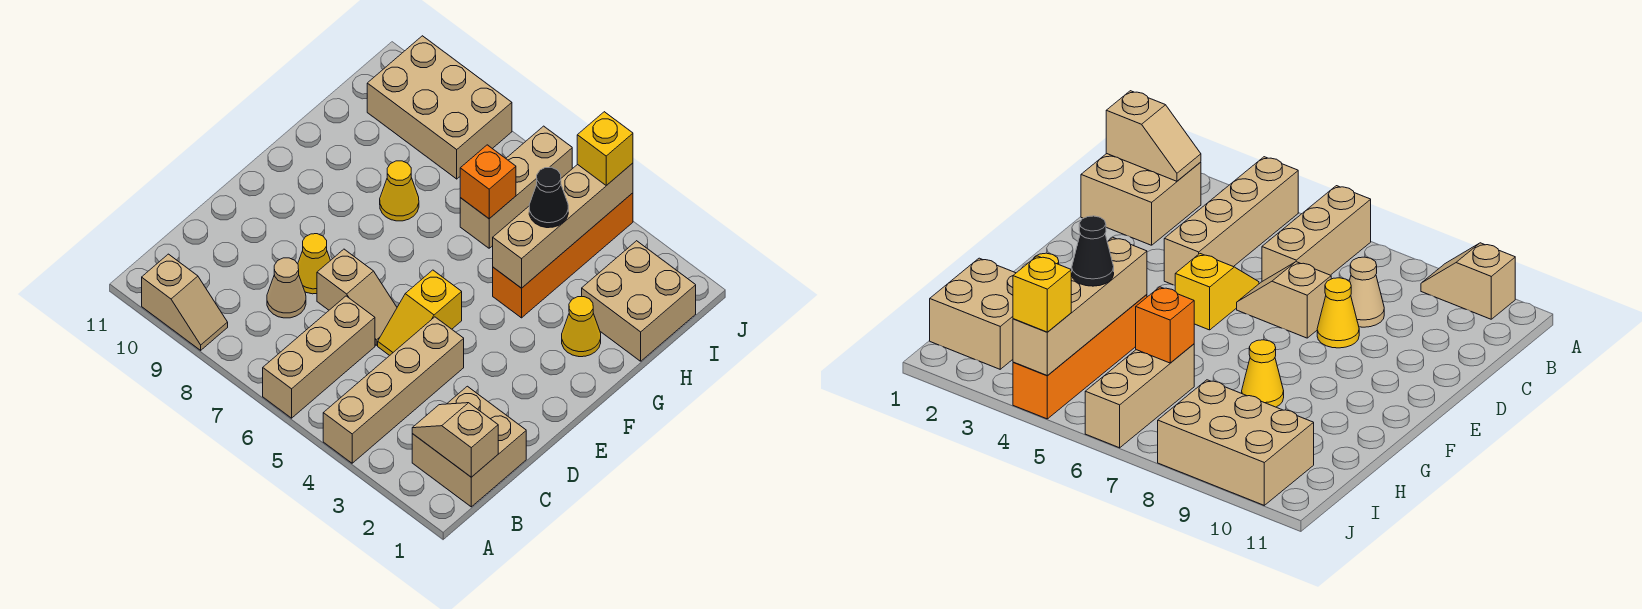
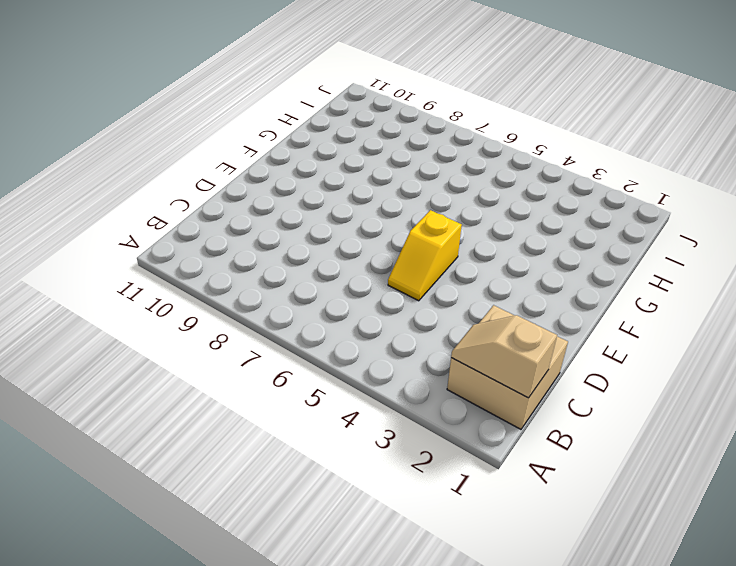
none -> tan brick A4:D4 level 1
none -> tan brick A6:C6 level 1
none -> tan slope A9:A10 level 1 top 10

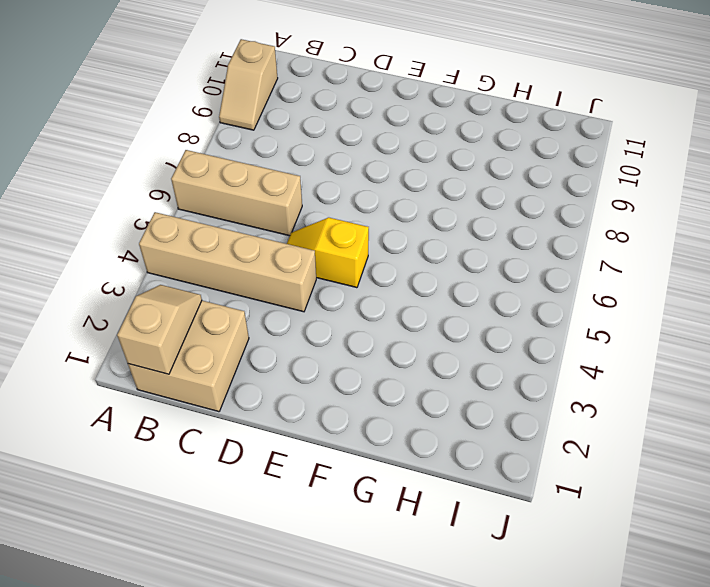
none -> tan cone C8 level 1
none -> tan slope D6:D7 level 1 top 7
none -> yellow cone D8 level 1

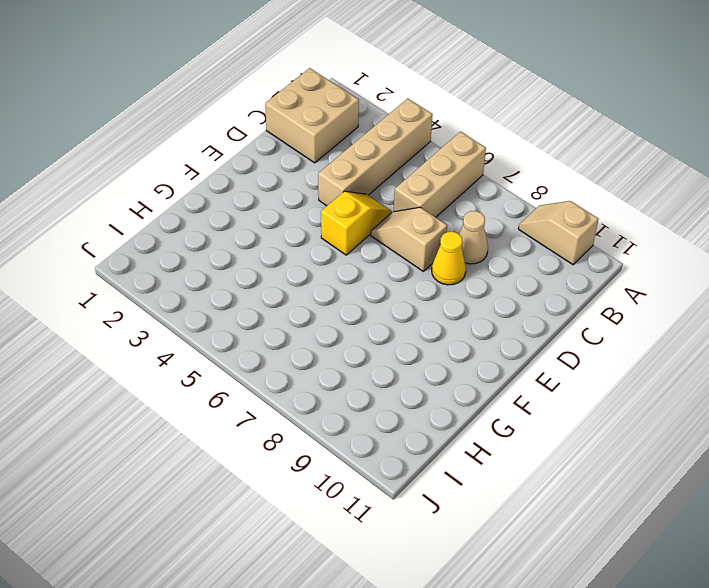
none -> yellow cone G2 level 1
none -> orange brick G4:J4 level 1
none -> yellow cone G8 level 1

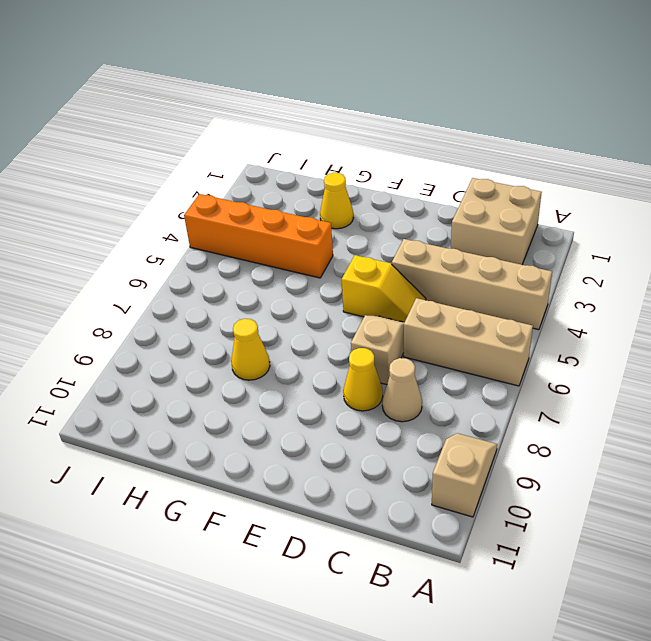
none -> tan brick H1:I2 level 1
none -> tan brick H6:J6 level 1
none -> tan brick I8:J10 level 1

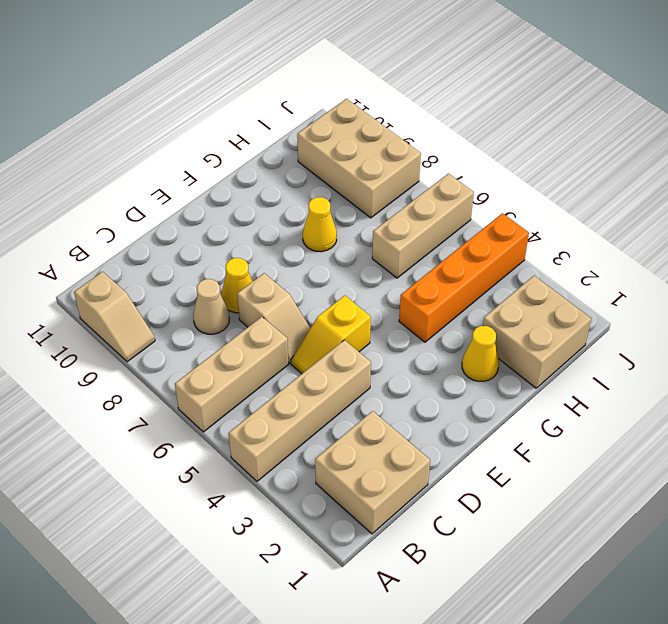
none -> tan slope B1:B2 level 2 top 1
none -> tan brick G4:J4 level 2
none -> orange brick H6 level 2

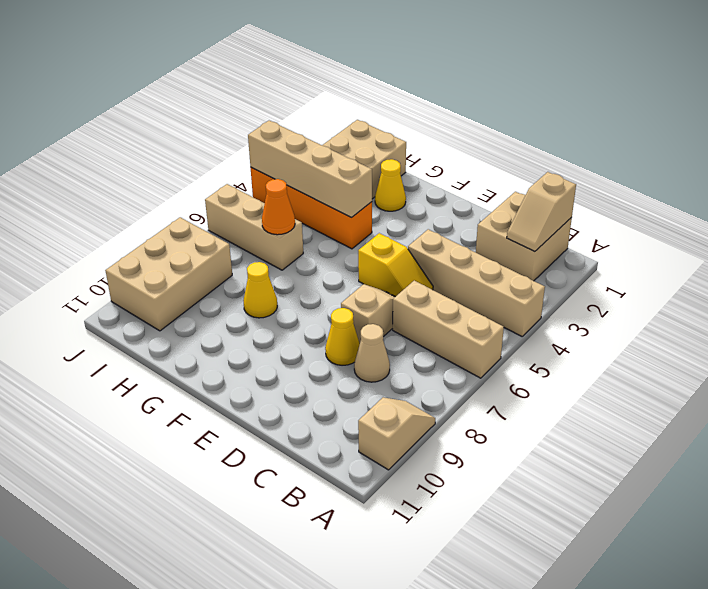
orange cone H6 level 2 -> orange brick H6 level 2
none -> black cone H4 level 3
none -> yellow brick J4 level 3

